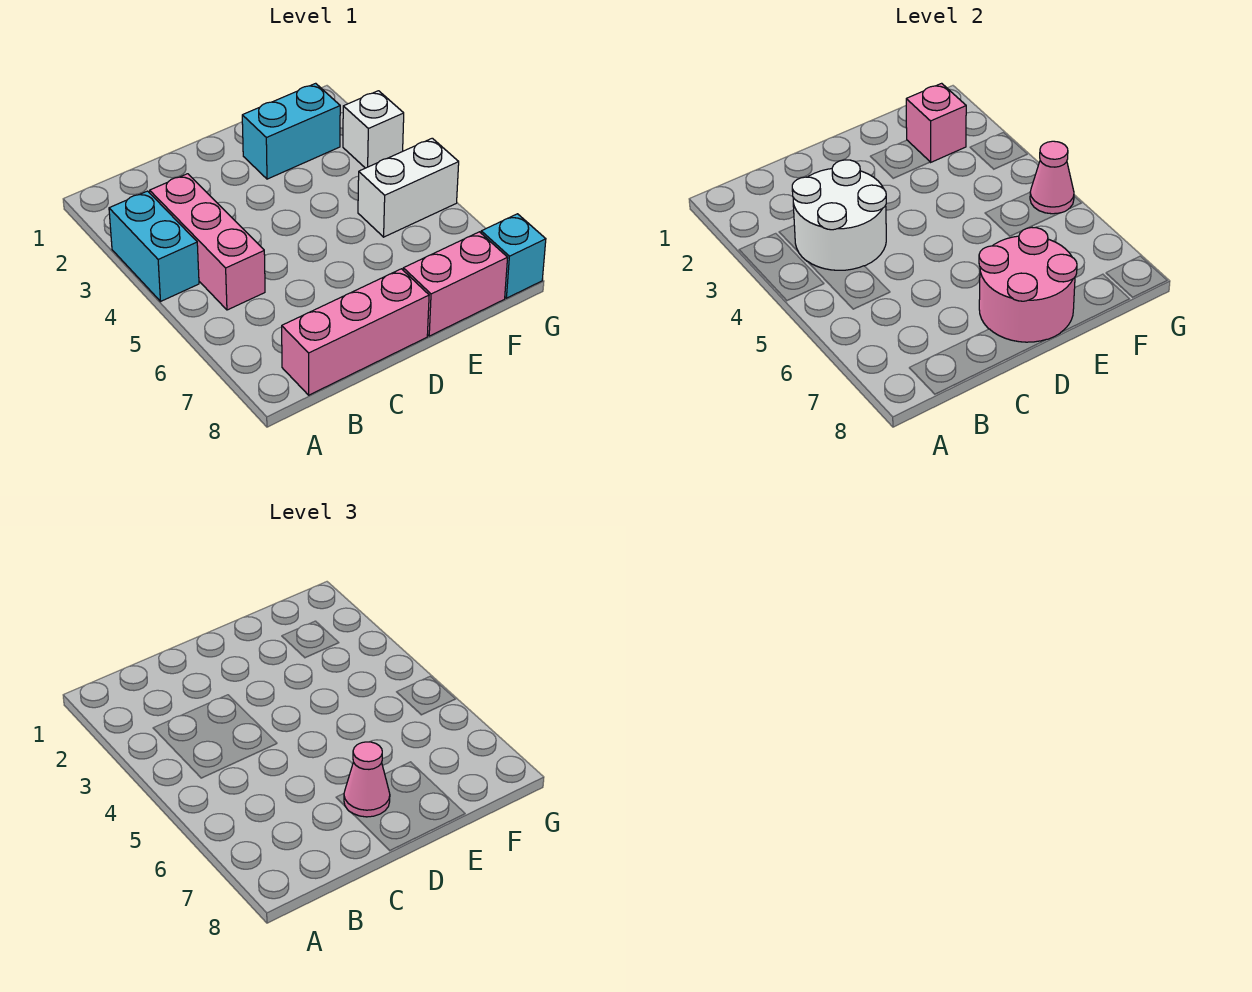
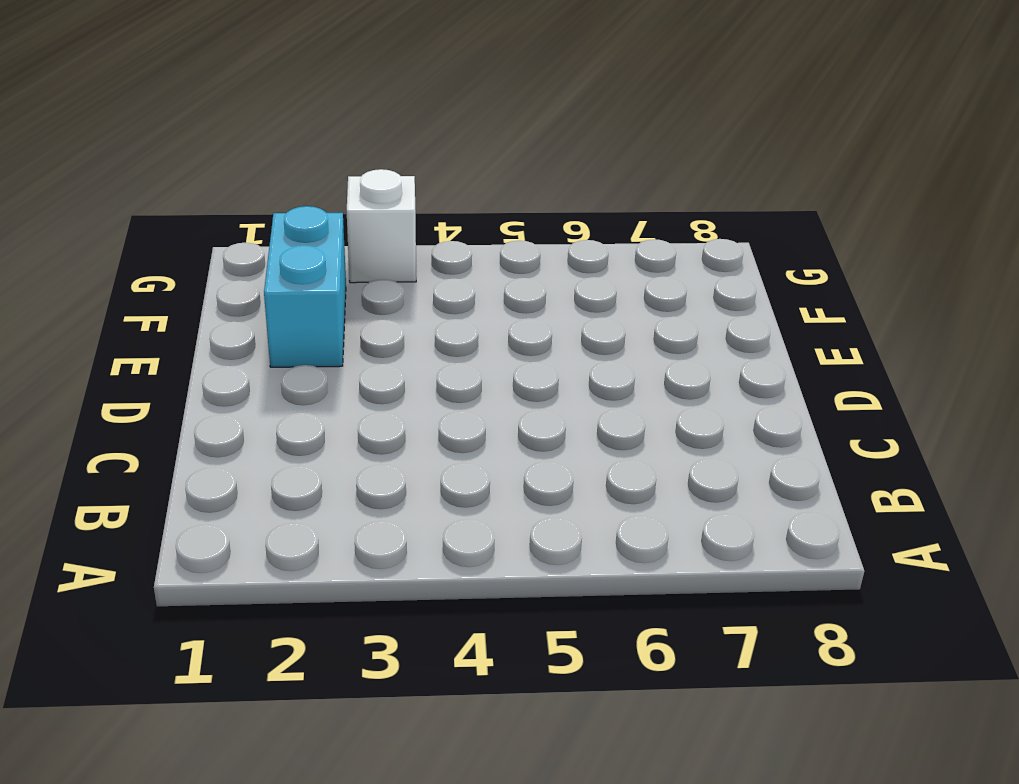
none -> cyan brick A3:A4 level 1
none -> pink brick B3:B5 level 1
none -> pink brick B8:D8 level 1

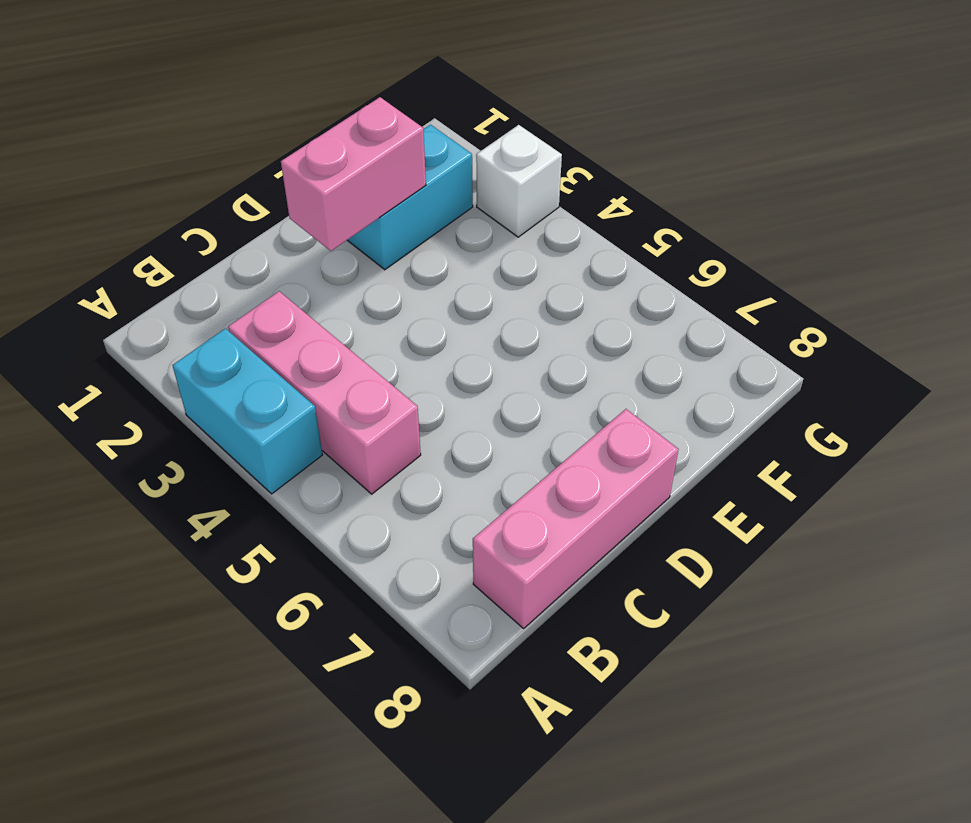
pink brick D2:E2 level 2 -> pink brick E8:F8 level 1
none -> white brick F5:G5 level 1
none -> cyan brick G8 level 1
none -> white round brick B3:C4 level 2

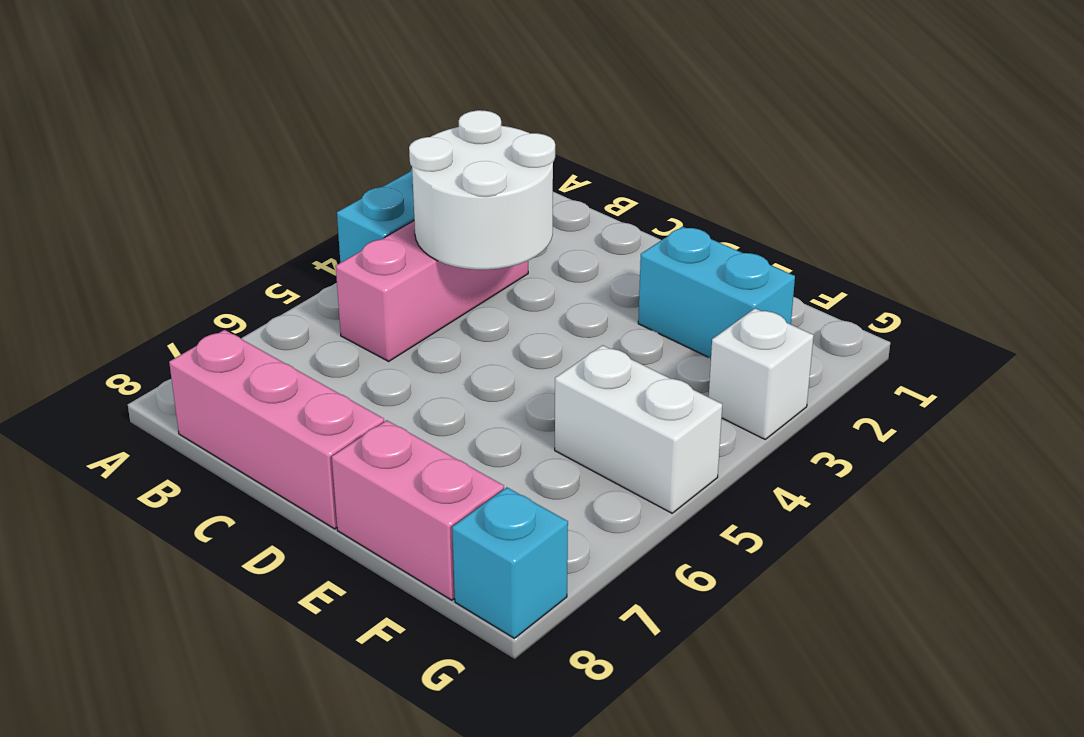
none -> pink round brick D7:E8 level 2
none -> pink brick F2 level 2
none -> pink cone G5 level 2

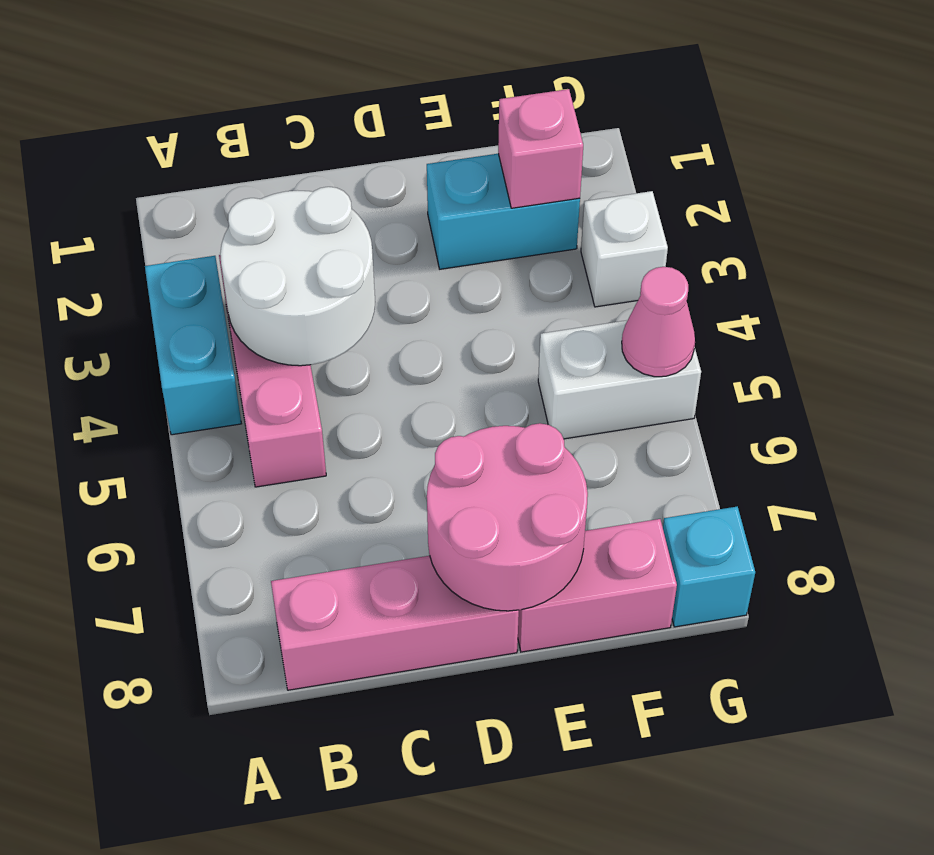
none -> pink cone D7 level 3

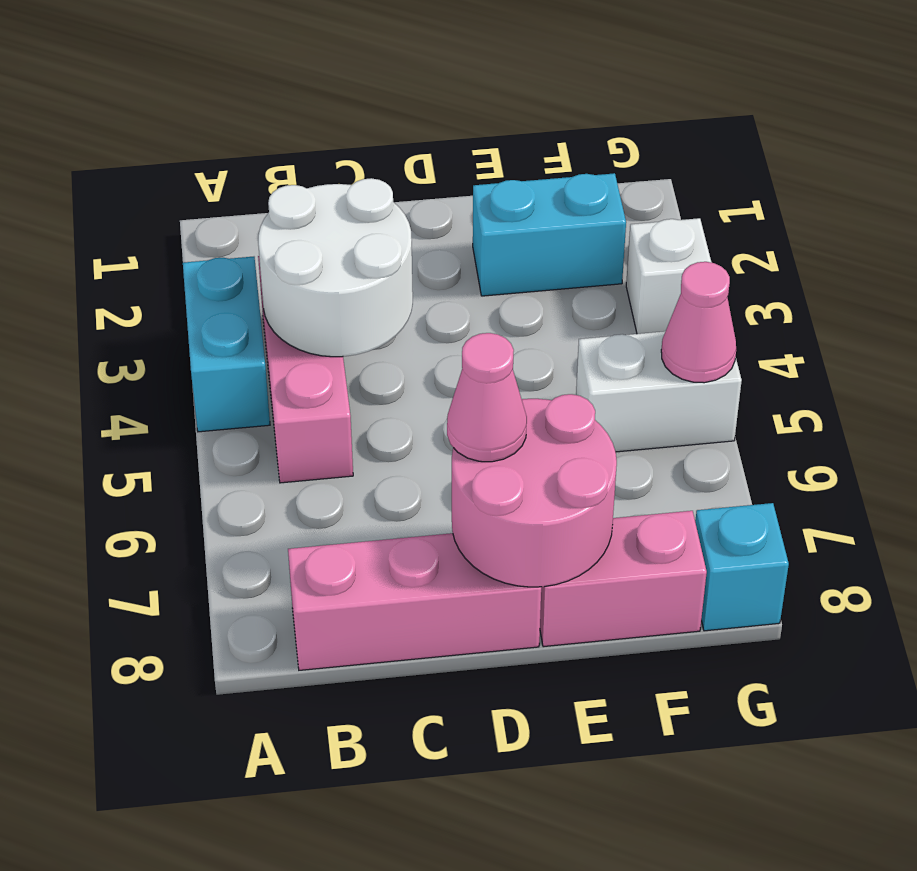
none -> pink brick F2 level 2

